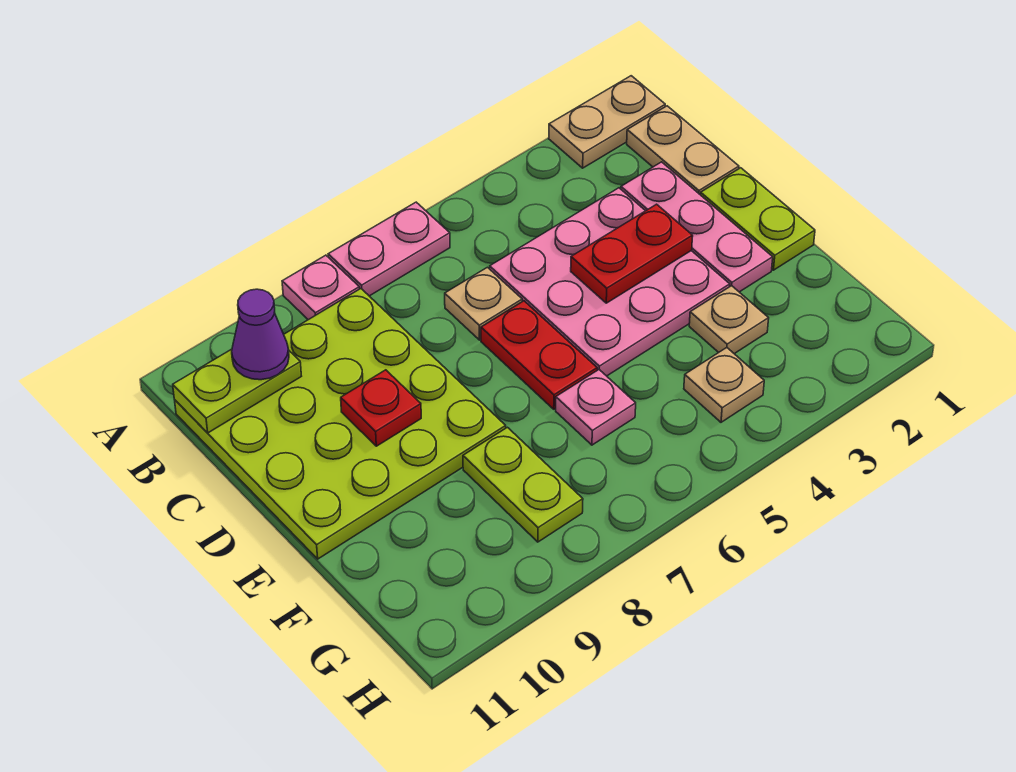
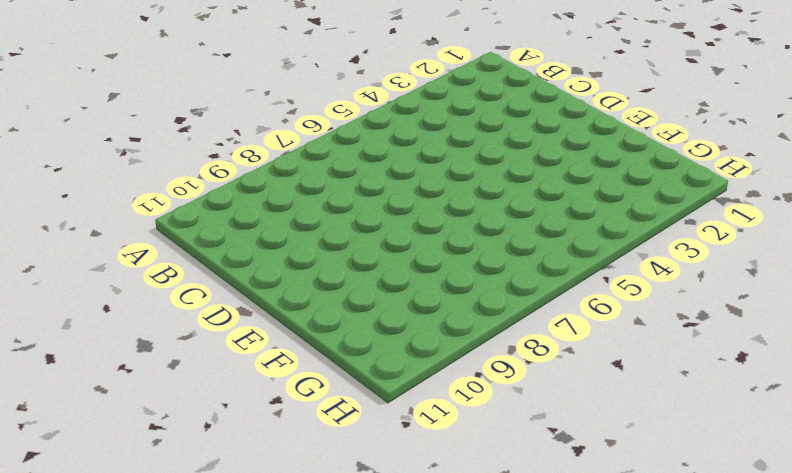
none -> tan plate A1:A2 level 1
none -> pink plate A6:A7 level 1
none -> pink plate A8 level 1

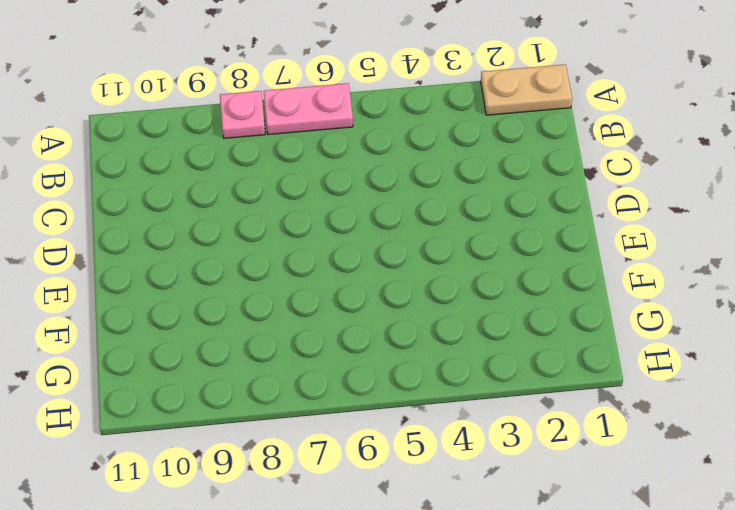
none -> tan plate B1:C1 level 1
none -> lime plate B8:E11 level 1
none -> pink plate C2:E2 level 1

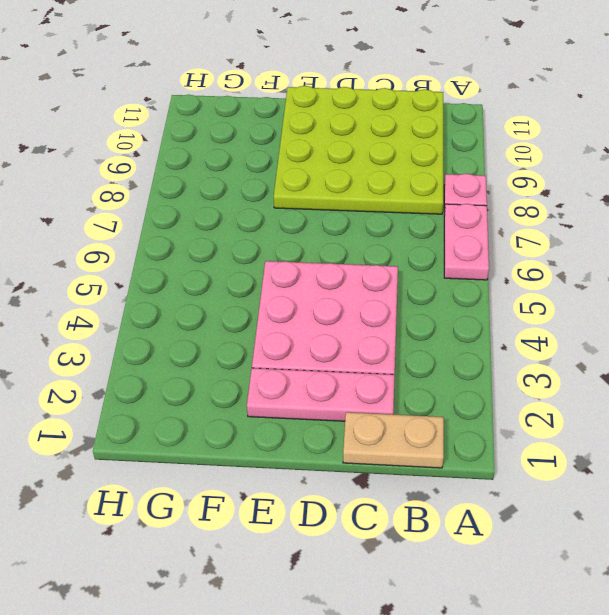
none -> tan plate A1:A2 level 1
none -> tan plate C6 level 1
none -> lime plate D1:E1 level 1

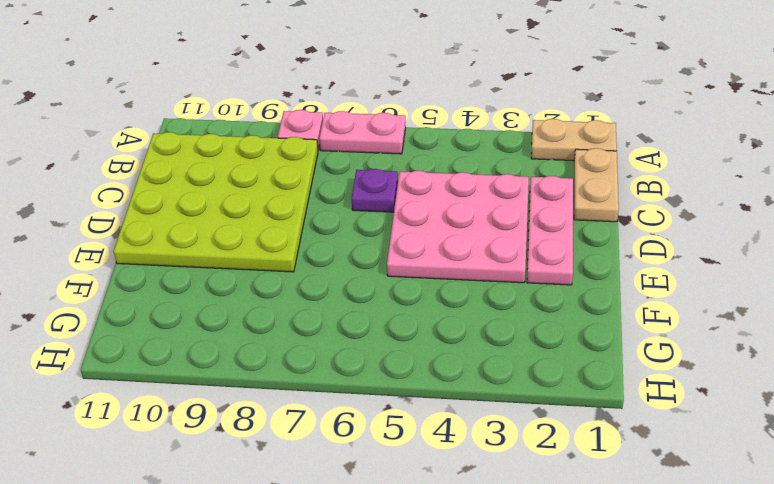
purple plate C6 level 1 -> tan plate C6 level 1
none -> lime plate D1:E1 level 1
none -> red plate D6:E6 level 1
none -> tan plate F3 level 1

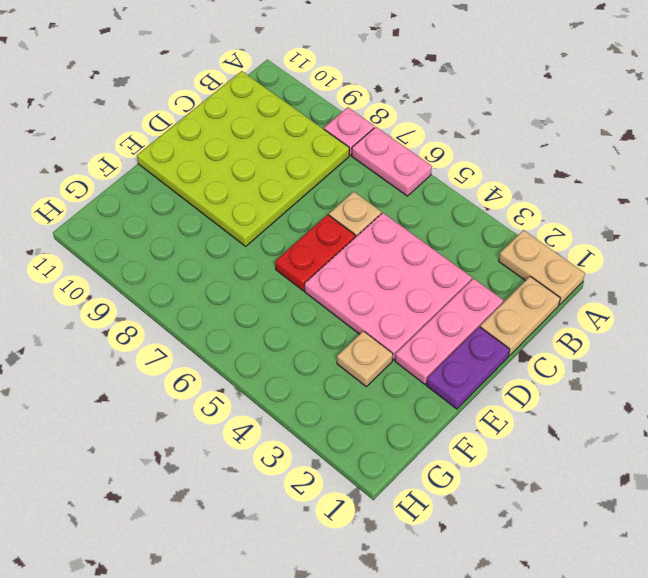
purple plate D1:E1 level 1 -> lime plate D1:E1 level 1
none -> pink plate F6 level 1
none -> lime plate F8:G8 level 1
none -> tan plate G4 level 1

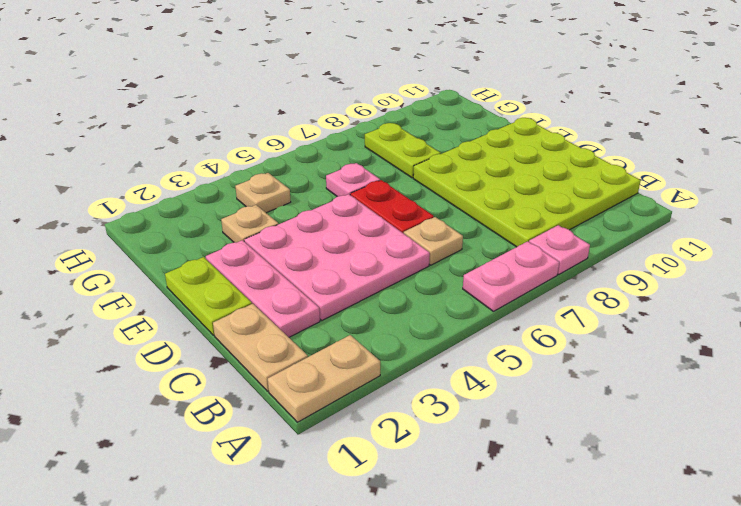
none -> lime plate B10:B11 level 2
none -> red plate D3:D4 level 2
none -> red plate D9 level 2

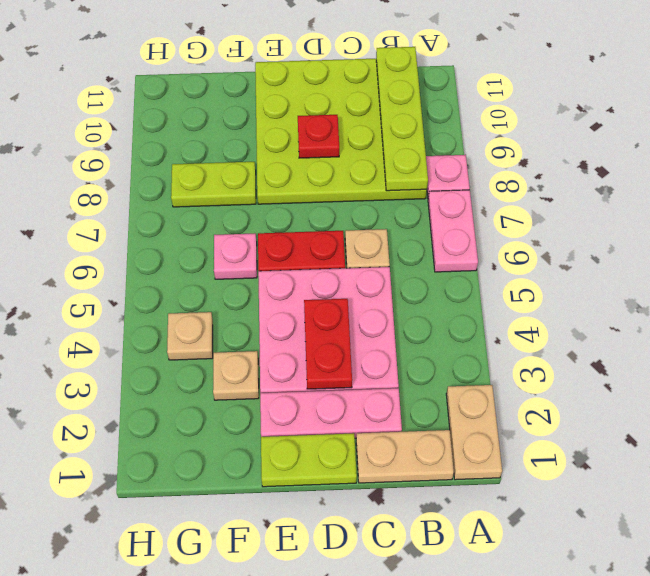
lime plate B8:B11 level 2 -> lime plate B10:B11 level 2
none -> purple cone B10 level 3

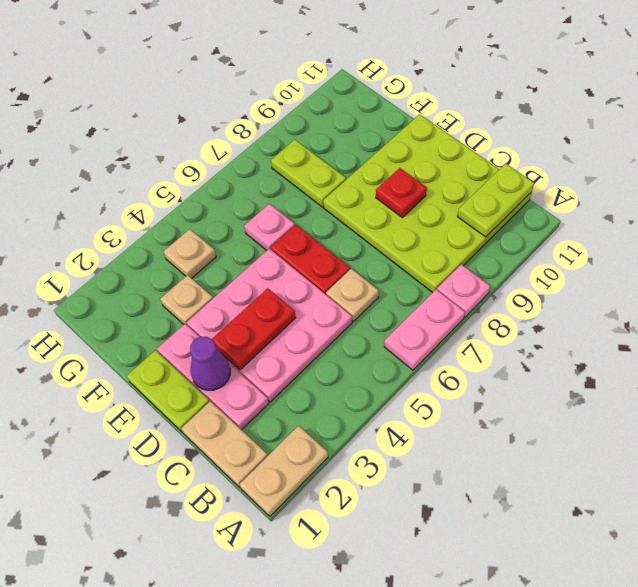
purple cone D2 level 2 -> purple cone B10 level 3

